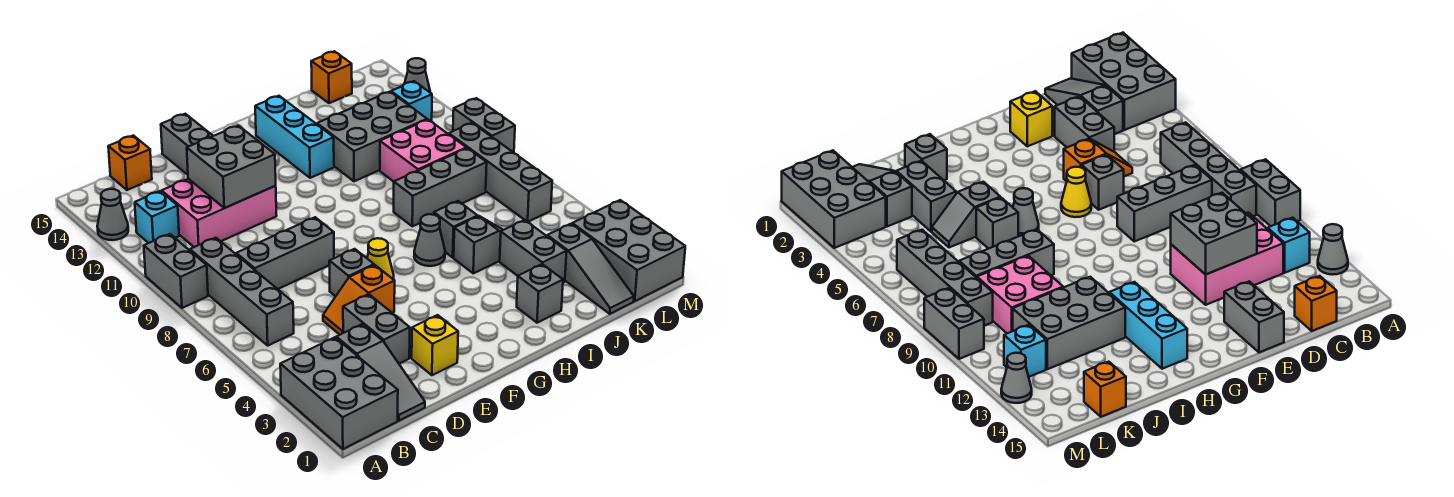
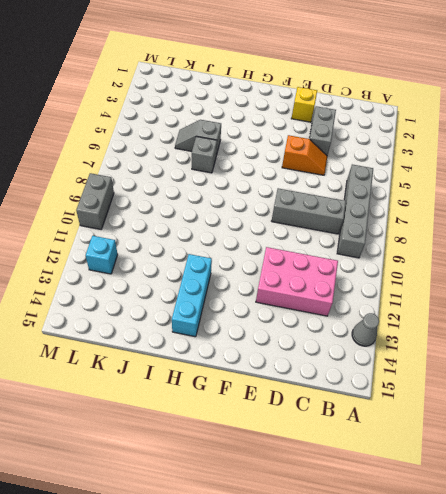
none -> grey brick A1:B3 level 1
none -> grey brick A9:A10 level 1
none -> cyan brick B12 level 1
none -> grey slope C1:C3 level 1 top 3

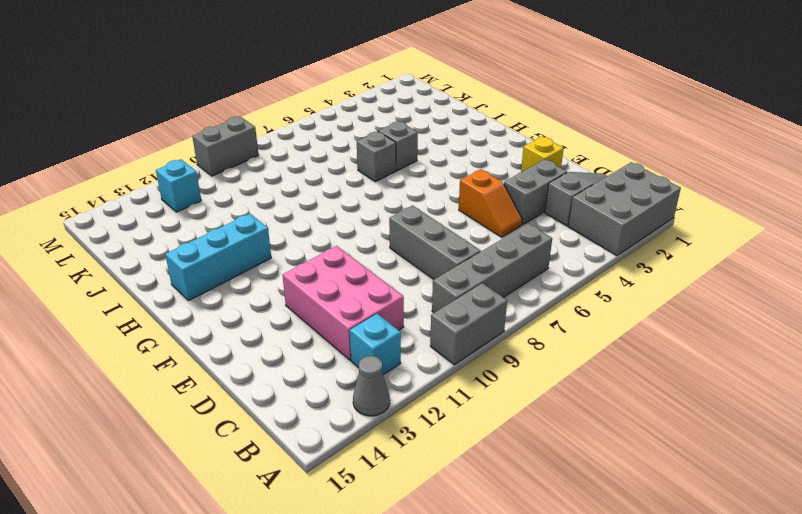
none -> orange brick C15 level 1
none -> grey brick E6 level 1
none -> grey brick E14:E15 level 1
none -> yellow cone F6 level 1

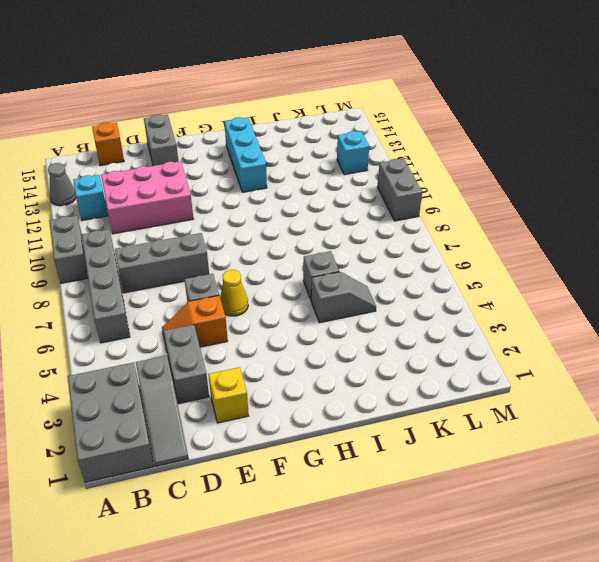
none -> grey cone H6 level 1
none -> grey brick I2 level 1
none -> grey brick I8:K8 level 1
none -> grey brick I11:K12 level 1

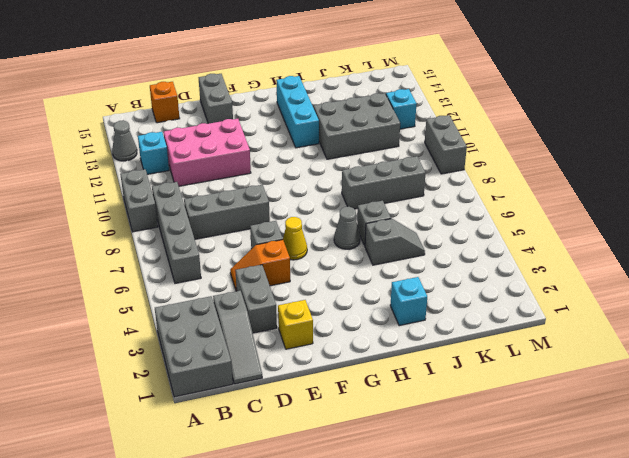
cyan brick I2 level 1 -> grey brick I2 level 1
none -> grey brick J3:J4 level 1
none -> pink brick J9:K10 level 1
none -> grey slope K1:K3 level 1 top 3
none -> orange brick K15 level 1

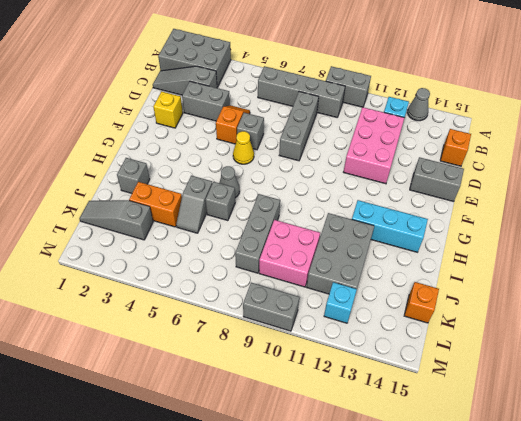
orange brick J3:J4 level 1 -> grey brick J3:J4 level 1
none -> grey brick L1:M3 level 1
none -> grey brick L6:L9 level 1
none -> grey cone M13 level 1
none -> grey brick D11:E12 level 2

